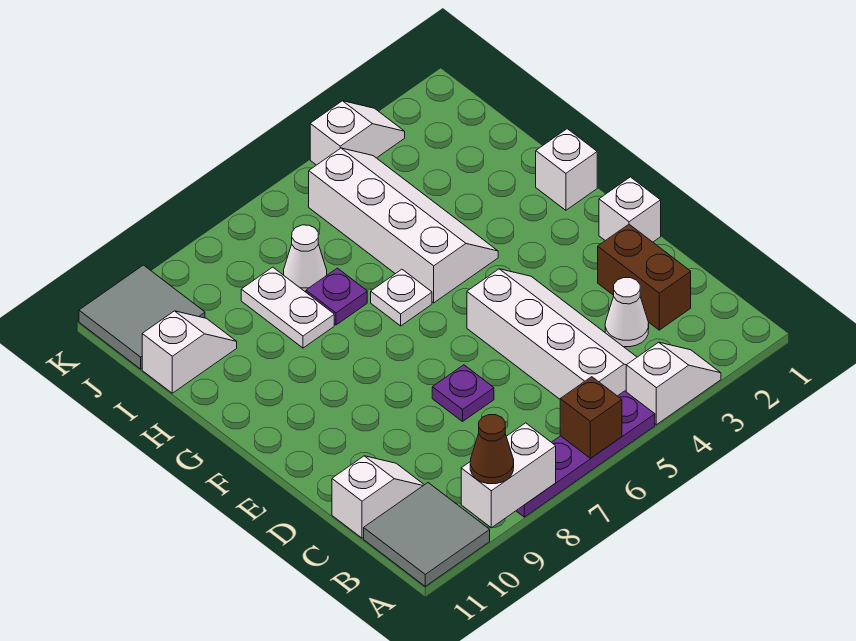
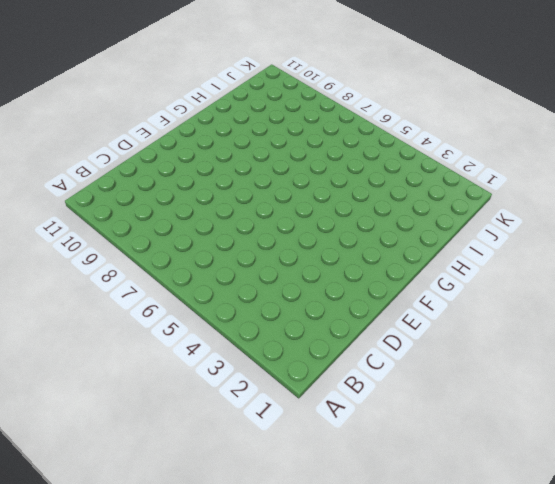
none -> white slope A3:A4 level 1 top 4
none -> purple plate A5:A8 level 1
none -> grey tile A10:B11 level 1

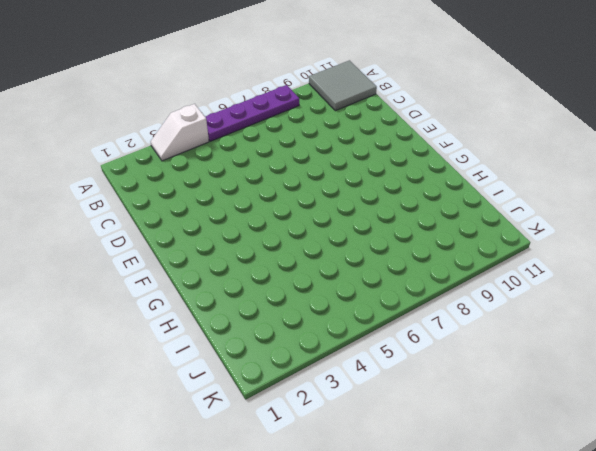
none -> white slope B4:E5 level 1 top 5
none -> brown brick C2:D2 level 1
none -> white cone C3 level 1

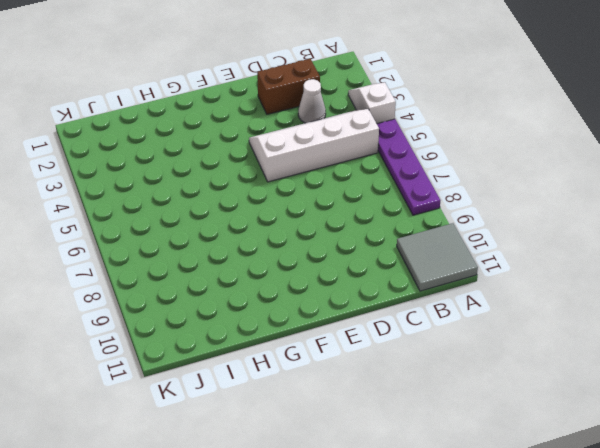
none -> white slope C10:C11 level 1 top 11
none -> purple plate D7 level 1
none -> white brick E1 level 1

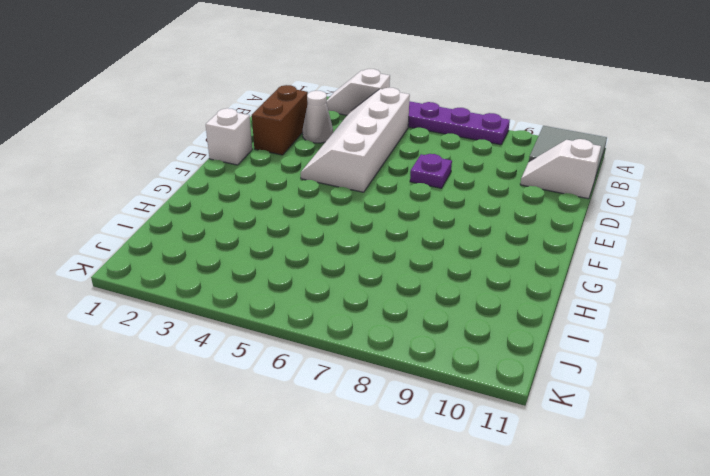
none -> white brick G1 level 1
none -> white slope G4:J5 level 1 top 5
none -> white plate G6 level 1

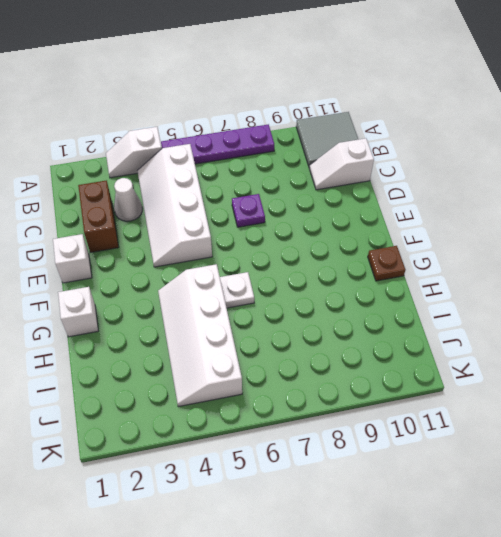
brown plate G11 level 1 -> none
none -> purple plate H7 level 1
none -> white plate H8:I8 level 1
none -> white cone I7 level 1

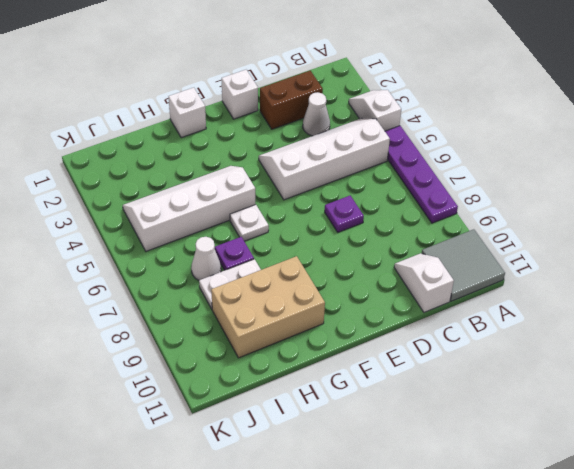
tan brick G9:I10 level 1 -> white slope I10:I11 level 1 top 11
none -> grey tile J10:K11 level 1
none -> white slope K3:K4 level 1 top 4
none -> brown brick A6 level 2

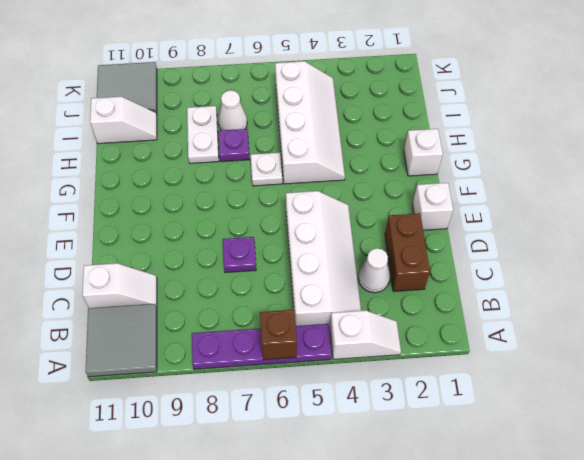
none -> white slope K3:K4 level 1 top 4
none -> white brick A8:A9 level 2
none -> brown cone A9 level 3

